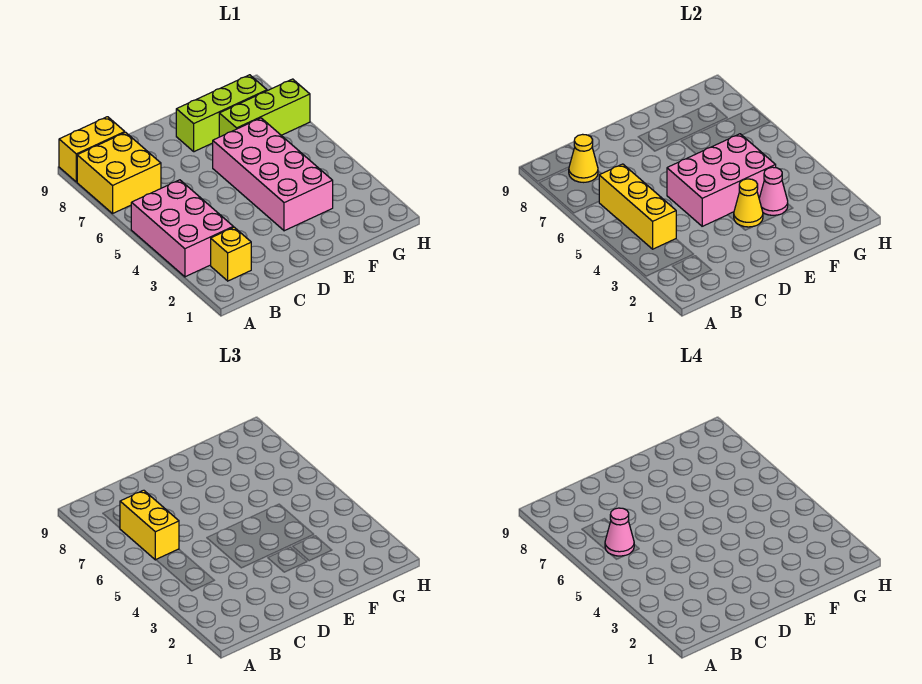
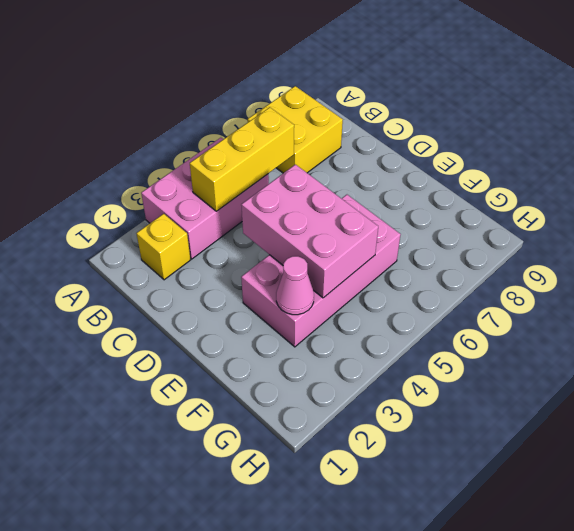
none -> yellow brick A9:B9 level 1
none -> lime brick E8:G8 level 1
none -> lime brick F7:H7 level 1

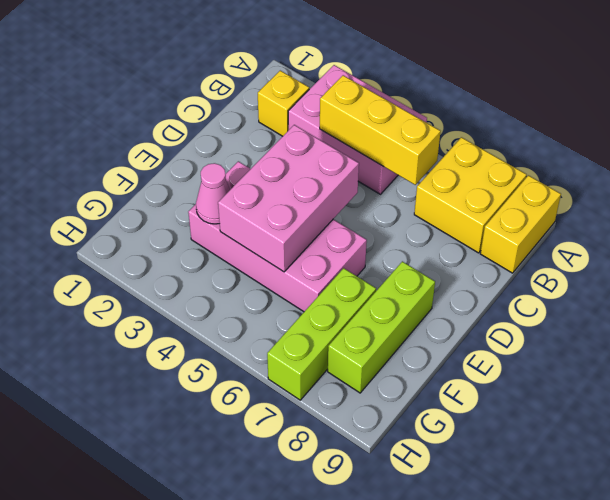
none -> yellow cone B8 level 2
none -> yellow cone E3 level 2
none -> yellow brick B6:B7 level 3

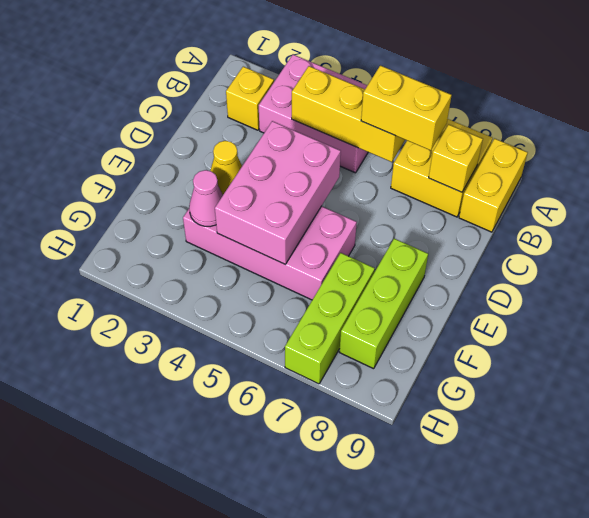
yellow brick B8 level 2 -> yellow cone B8 level 2
none -> pink cone B6 level 4

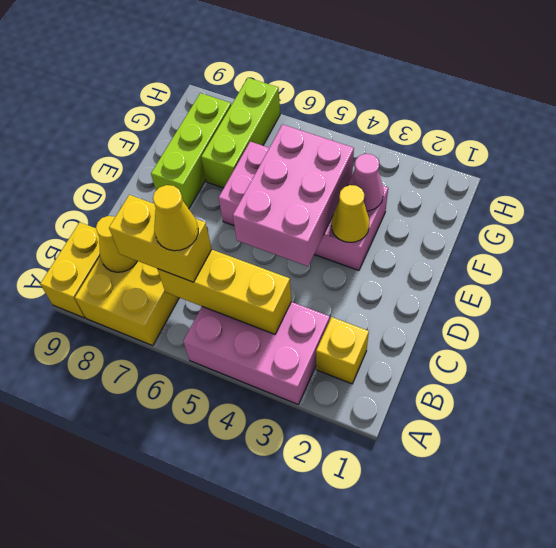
yellow cone B6 level 4 -> pink cone B6 level 4

